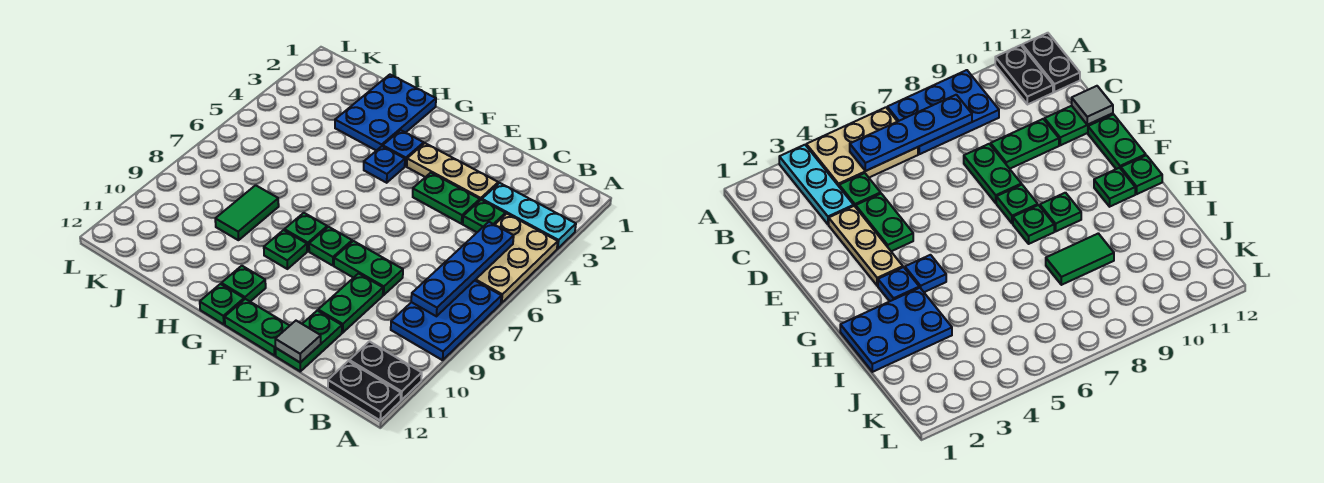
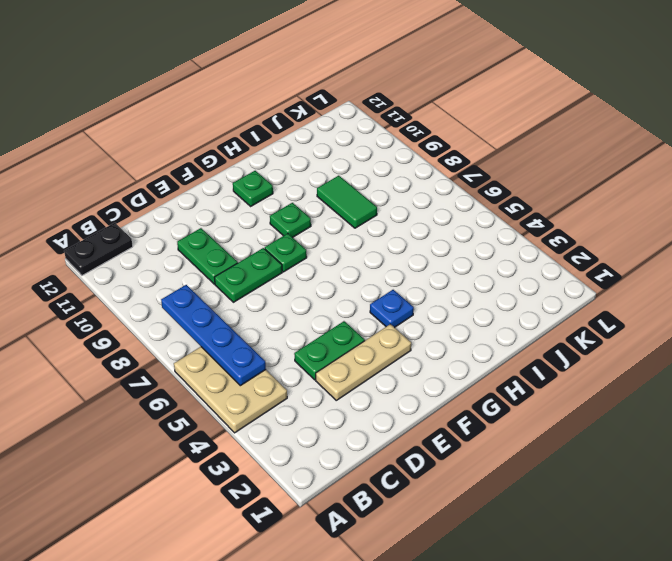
none -> cyan plate A3:C3 level 1
none -> blue plate A7:B9 level 1
none -> black plate A11:B11 level 1

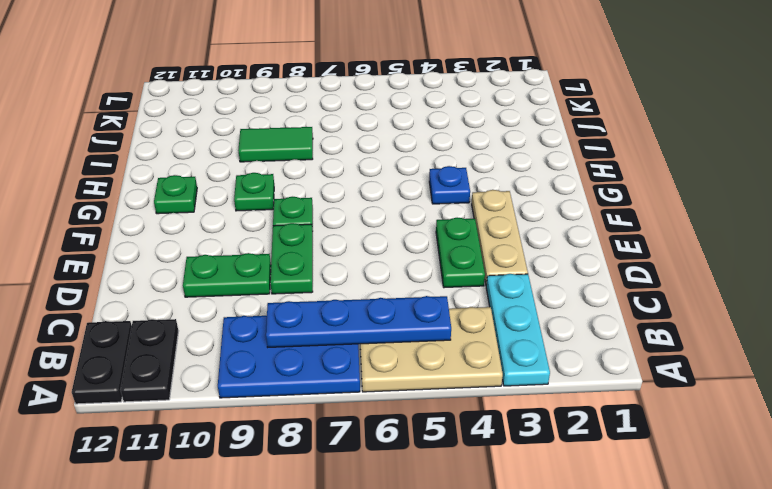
none -> green plate C4 level 1
none -> green plate D11:D12 level 1
none -> green plate E12:F12 level 1

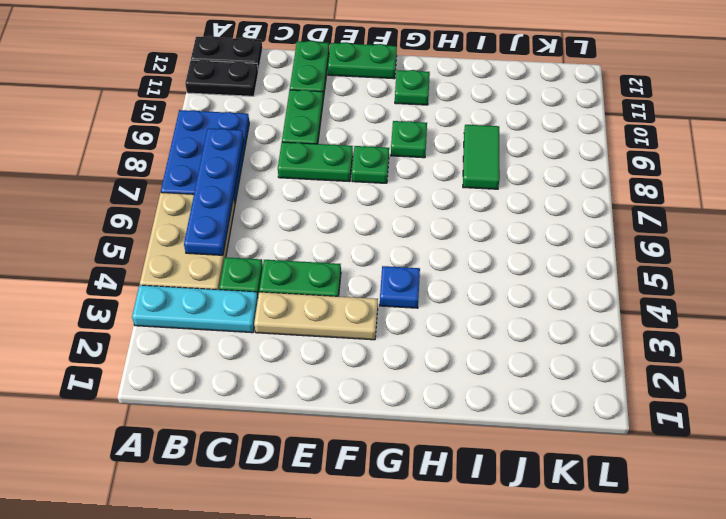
none -> blue plate G3 level 1
none -> green plate G8 level 1
none -> green plate G12 level 1

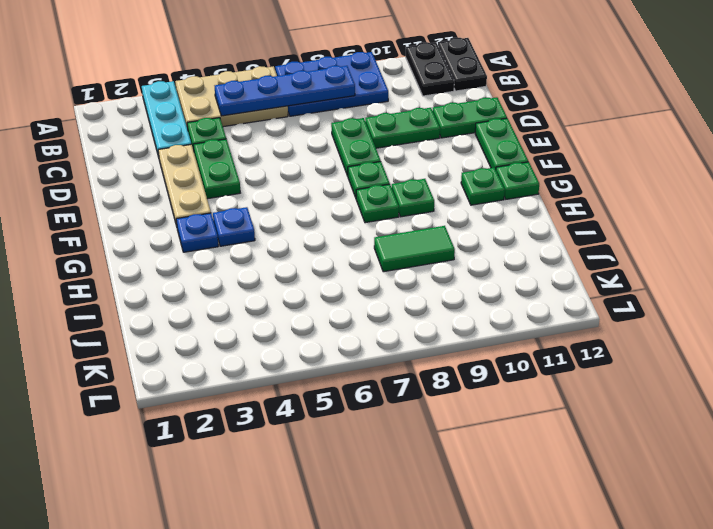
none -> blue plate H1:I3 level 1
none -> grey tile D12 level 2

